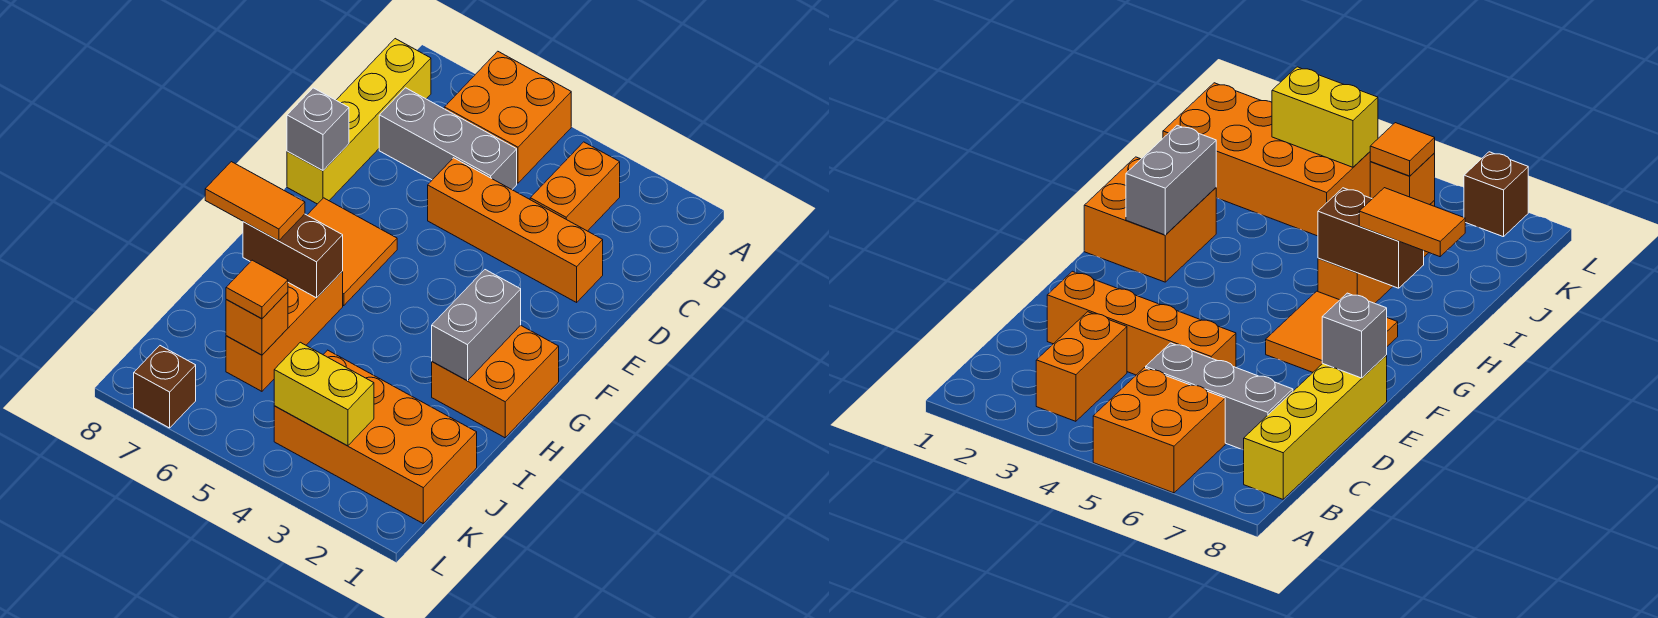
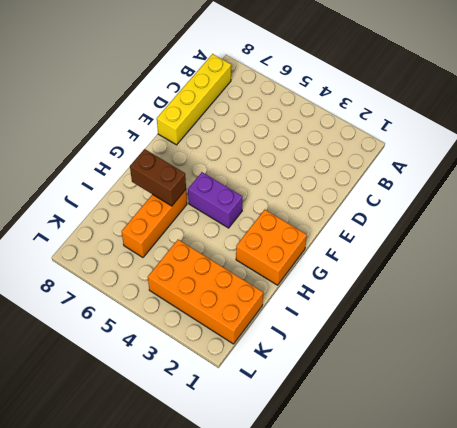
purple brick G4:G5 level 1 -> none
none -> orange brick A5:B6 level 1
none -> orange brick B3:C3 level 1
none -> grey brick C5:C7 level 1

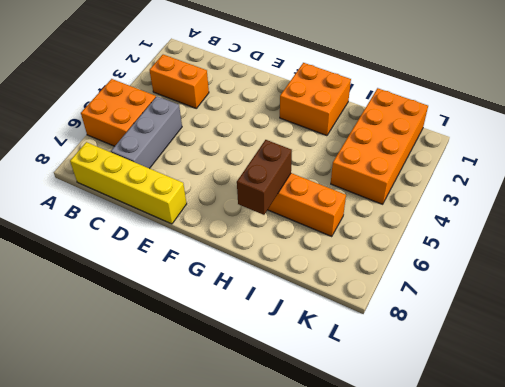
none -> orange brick D2:D5 level 1
none -> orange tile F6:G7 level 1
none -> brown brick L7 level 1

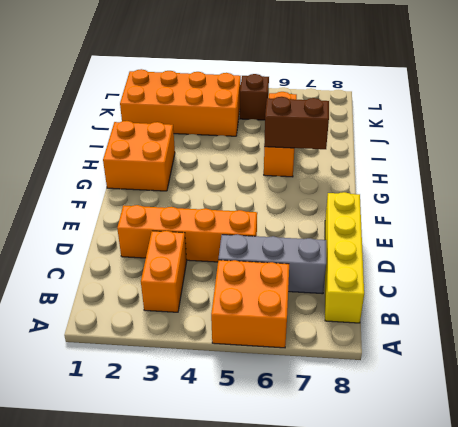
brown brick K5 level 1 -> brown brick L7 level 1
none -> orange tile F6:G7 level 1
none -> grey brick E8 level 2
none -> grey brick G2:H2 level 2

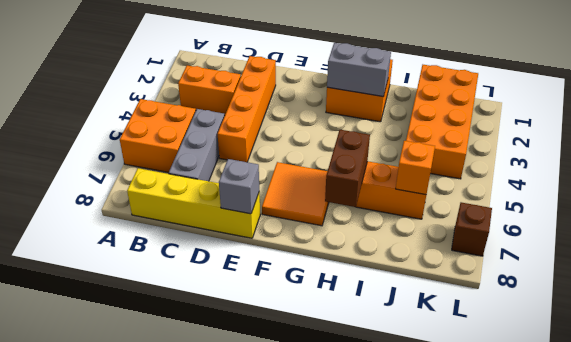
none -> yellow brick K3:K4 level 2
none -> orange tile H7:H8 level 3
none -> orange tile J6 level 3

